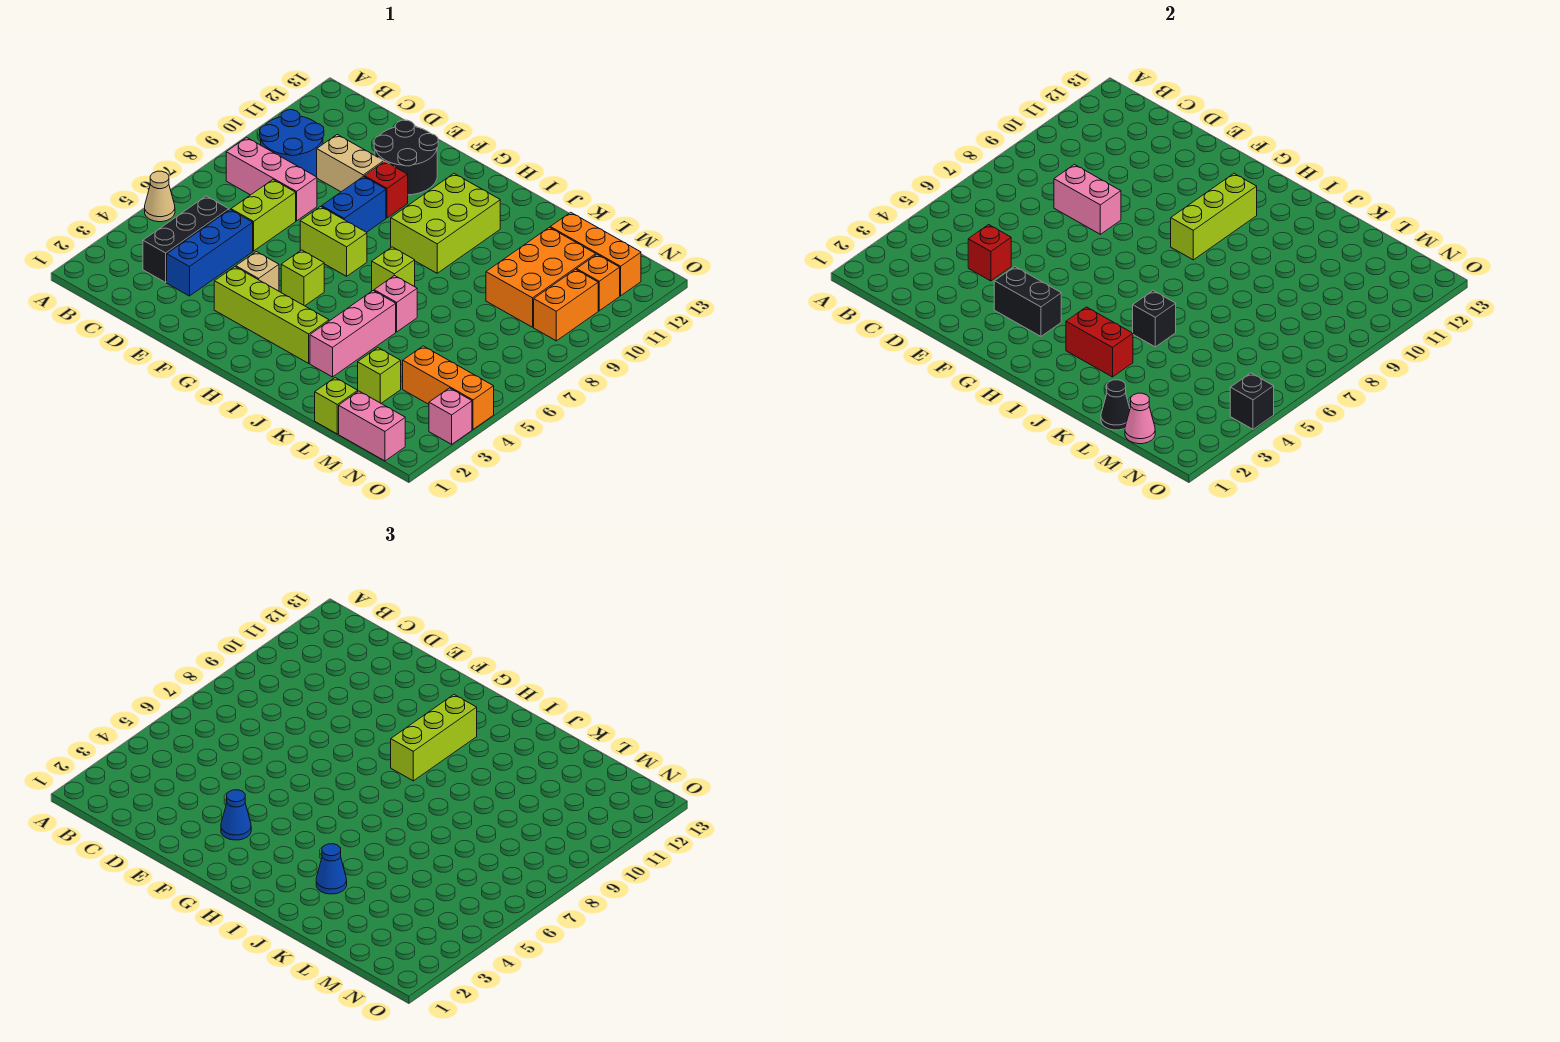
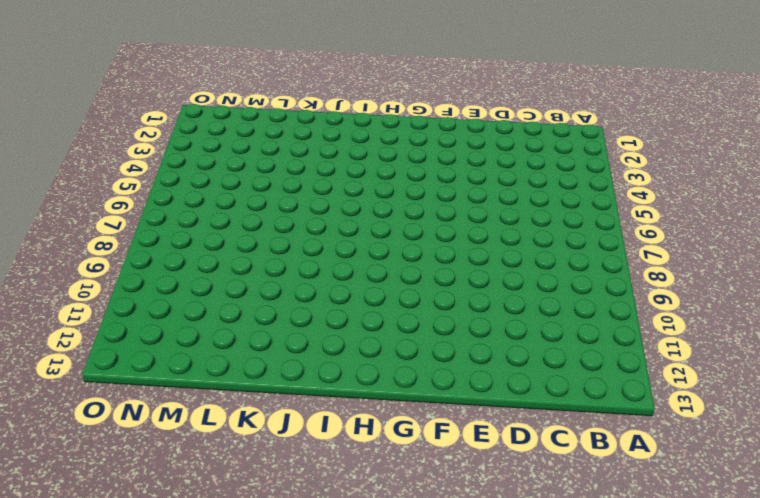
none -> tan cone A5 level 1
none -> pink brick B8:D8 level 1
none -> blue round brick B9:C10 level 1
none -> black brick C3:C5 level 1

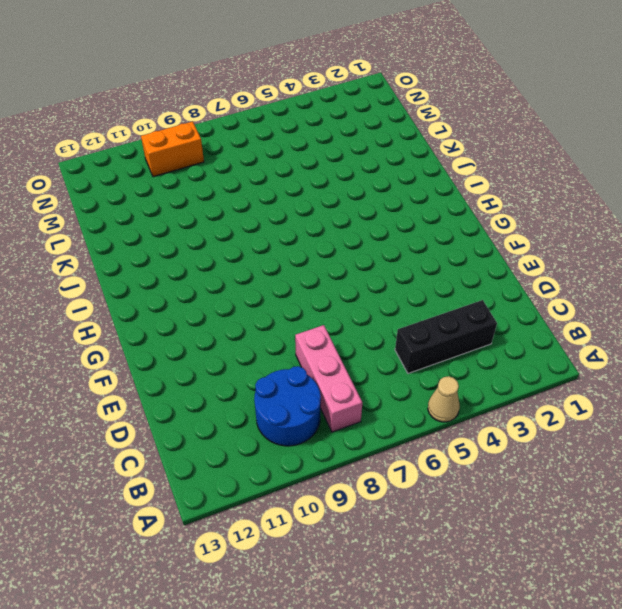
none -> blue brick D3:D5 level 1
none -> lime brick D6:D7 level 1
none -> tan brick D10:E10 level 1
none -> black round brick E11:F12 level 1

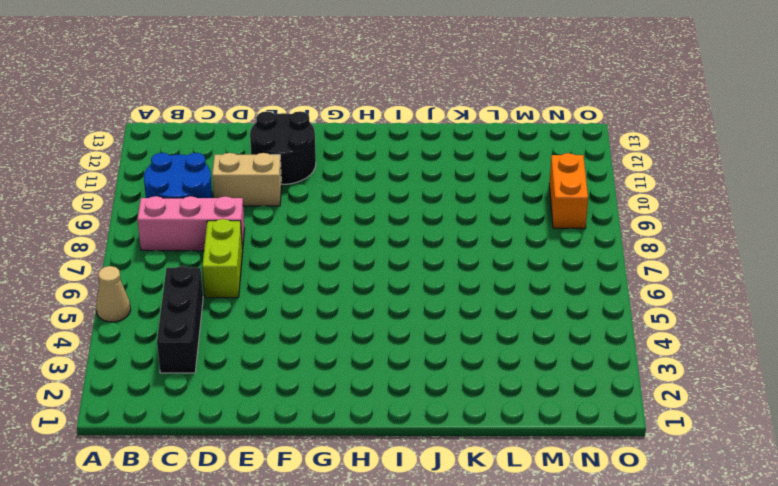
none -> blue brick D3:D5 level 1
none -> lime brick F3:I3 level 1
none -> tan brick F4 level 1
none -> lime brick F7:G7 level 1

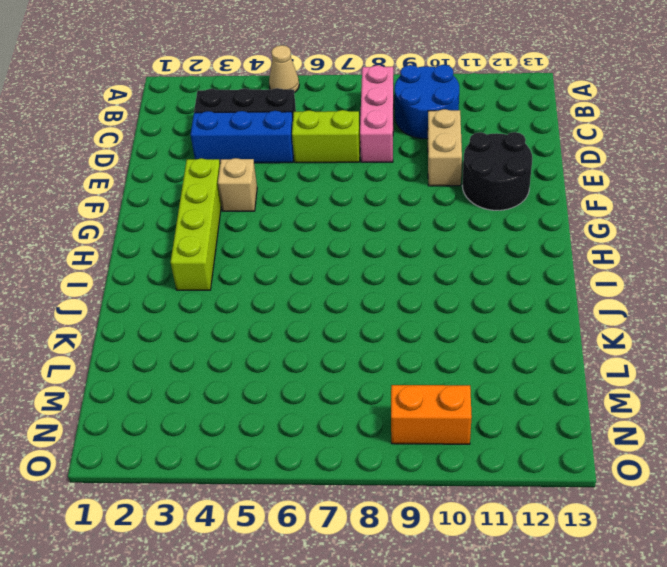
none -> lime brick F7:G7 level 1
none -> blue brick F8:F9 level 1
none -> red brick F10 level 1
none -> lime brick G5 level 1

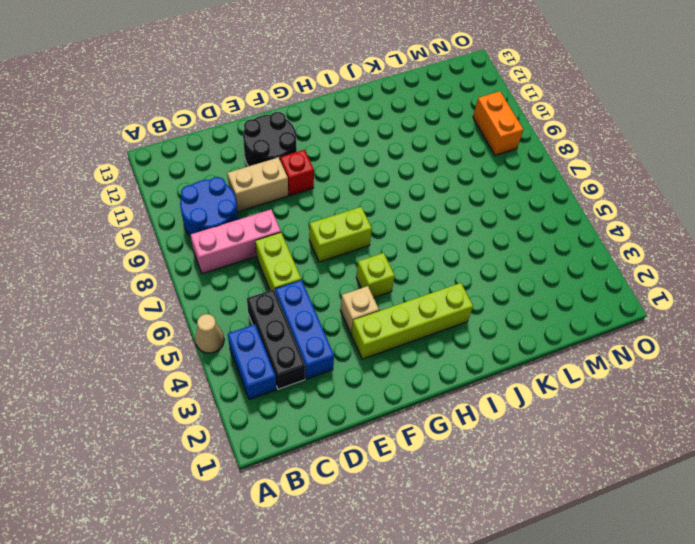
blue brick B3:B4 level 1 -> blue brick F8:F9 level 1
none -> lime brick H9:I11 level 1
none -> lime brick I7 level 1
none -> pink brick J3:J5 level 1
none -> pink brick J6 level 1

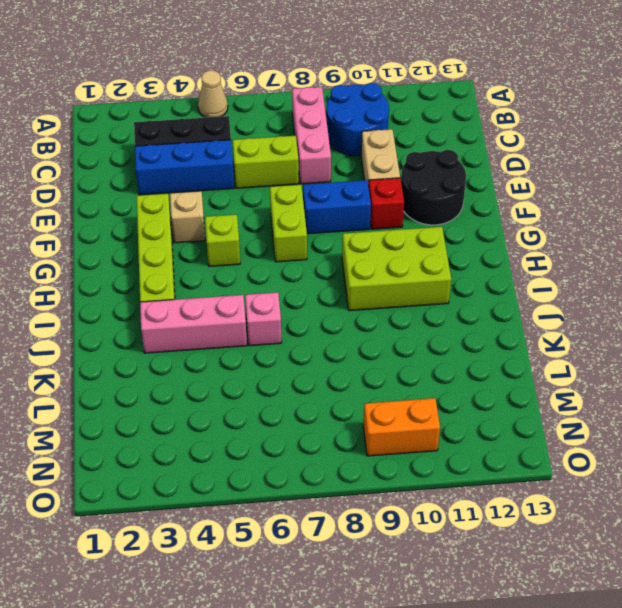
none -> lime brick I7 level 1
none -> lime brick L1 level 1
none -> lime brick L3 level 1
none -> orange brick L9:M11 level 1

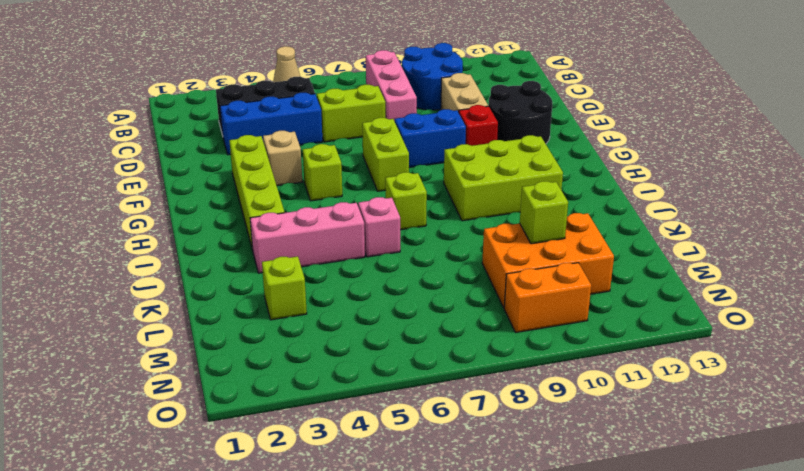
lime brick L10 level 2 -> lime brick L1 level 1
none -> orange brick L12:N12 level 1
none -> pink brick M1:N1 level 1
none -> orange brick M4:O4 level 1
none -> orange brick N11 level 1

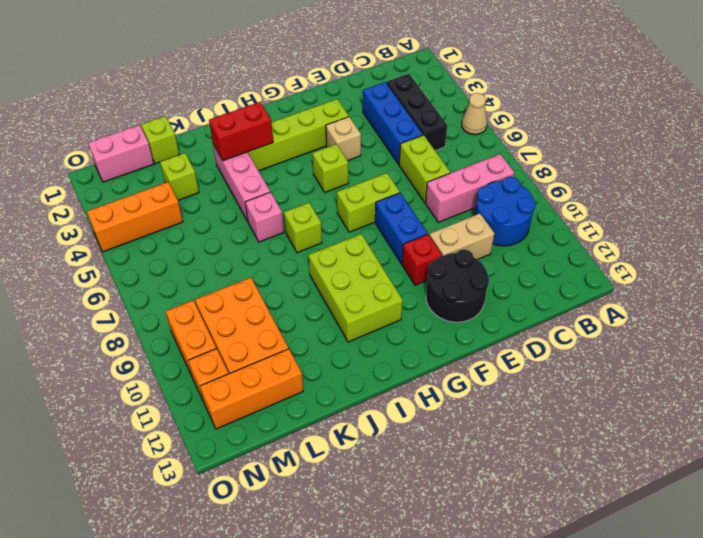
none -> pink brick O3 level 1
none -> red brick D4 level 2
none -> pink brick D8:E8 level 2
none -> black brick F3:G3 level 2

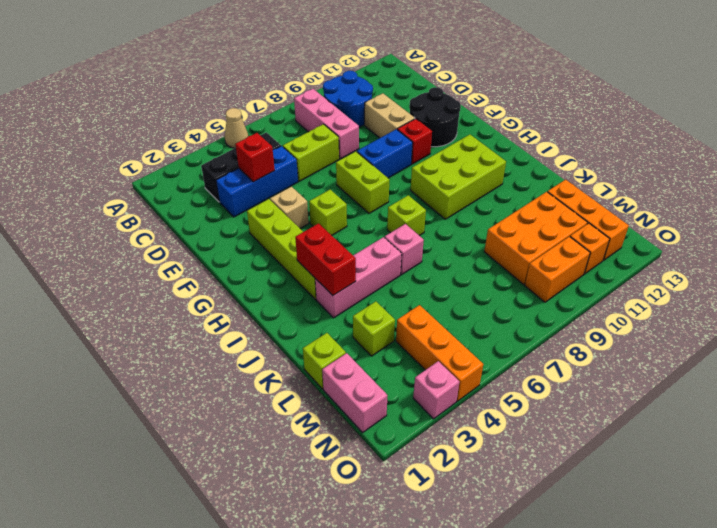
none -> pink brick D8:E8 level 2
none -> black brick F3:G3 level 2
none -> lime brick H9:H11 level 2
none -> black brick J5 level 2

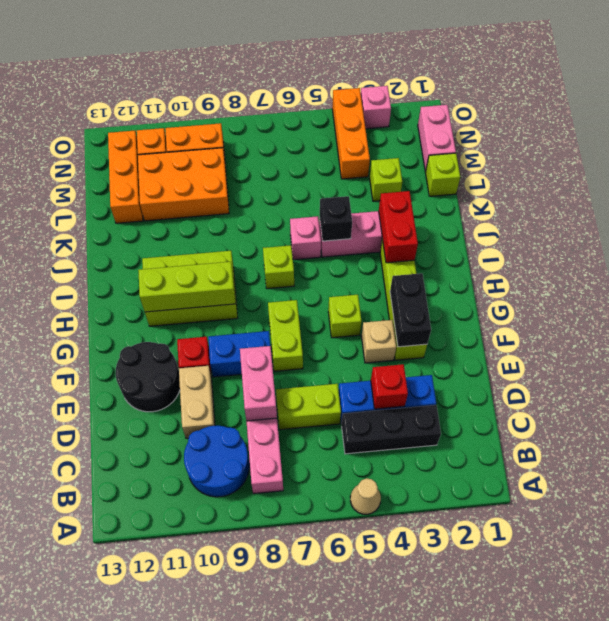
none -> black cone L1 level 2
none -> pink cone M1 level 2
none -> black brick O4 level 2
none -> blue cone F3 level 3

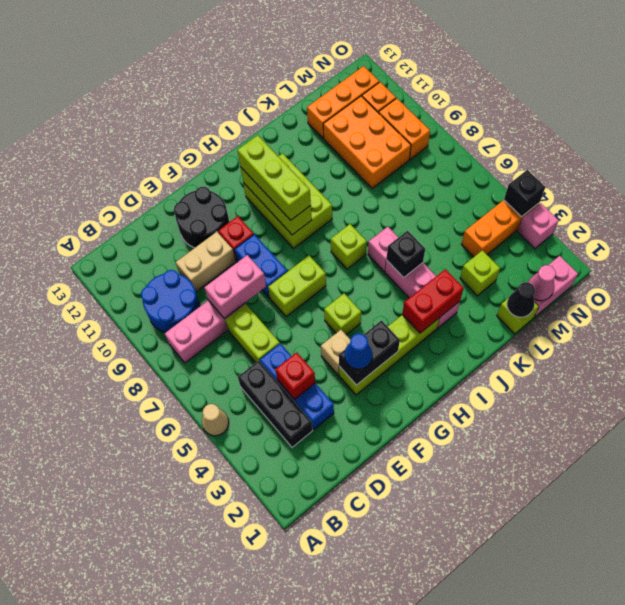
none -> blue cone J3 level 3

